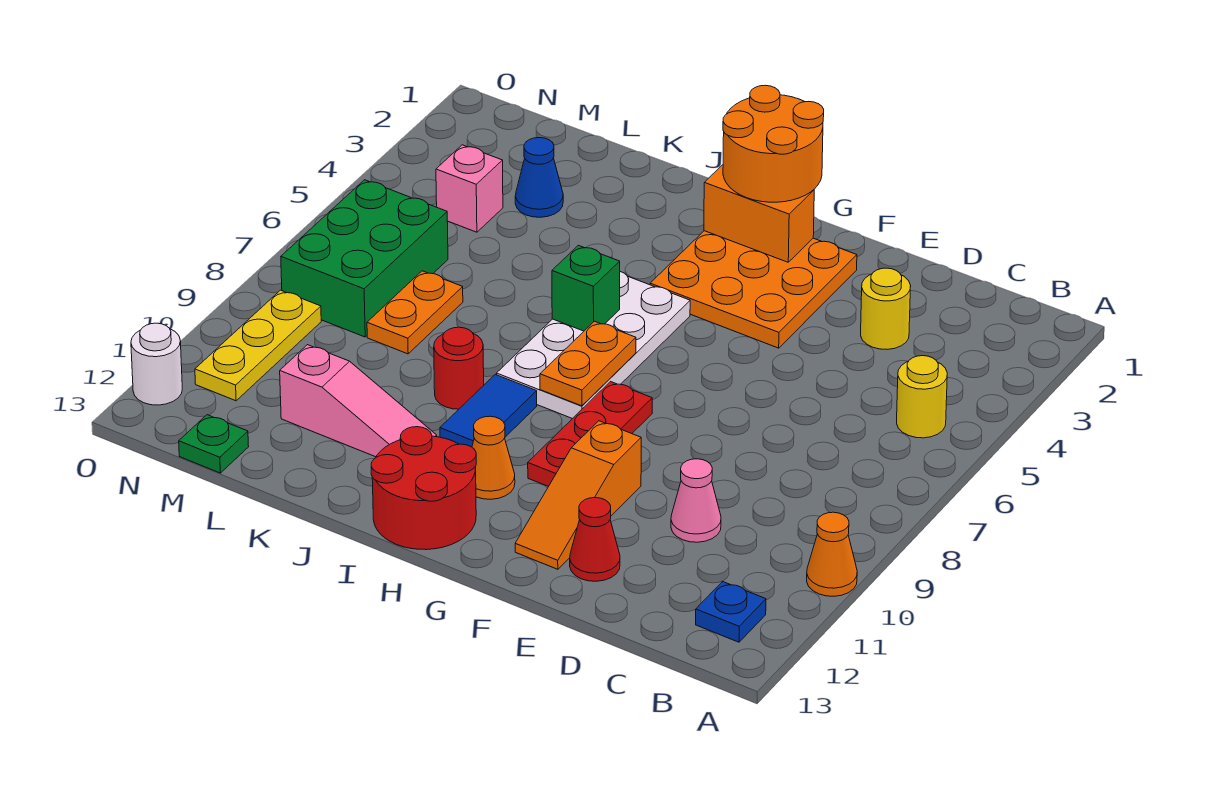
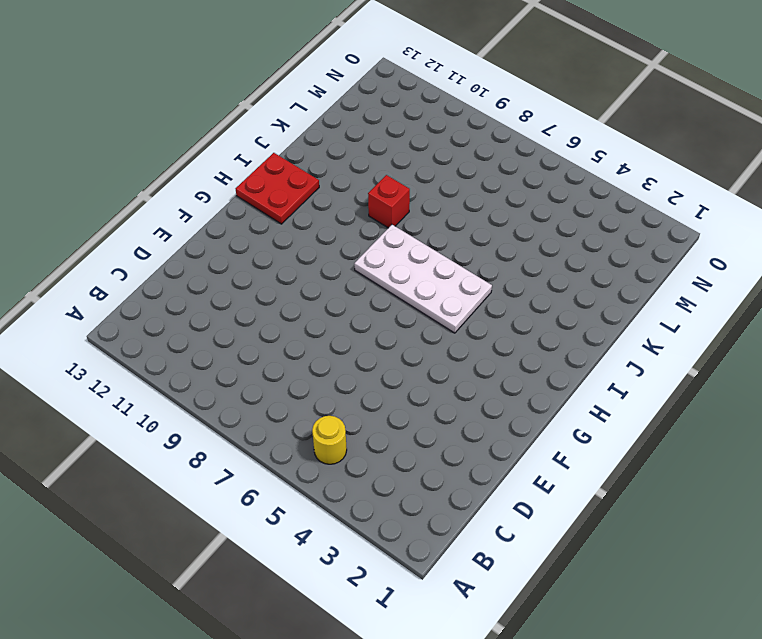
red plate H12:I13 level 1 -> red round brick H12:I13 level 1
red brick J9 level 1 -> red round brick J9 level 1
none -> orange cone A10 level 1
none -> blue plate B12 level 1
none -> yellow round brick D3 level 1

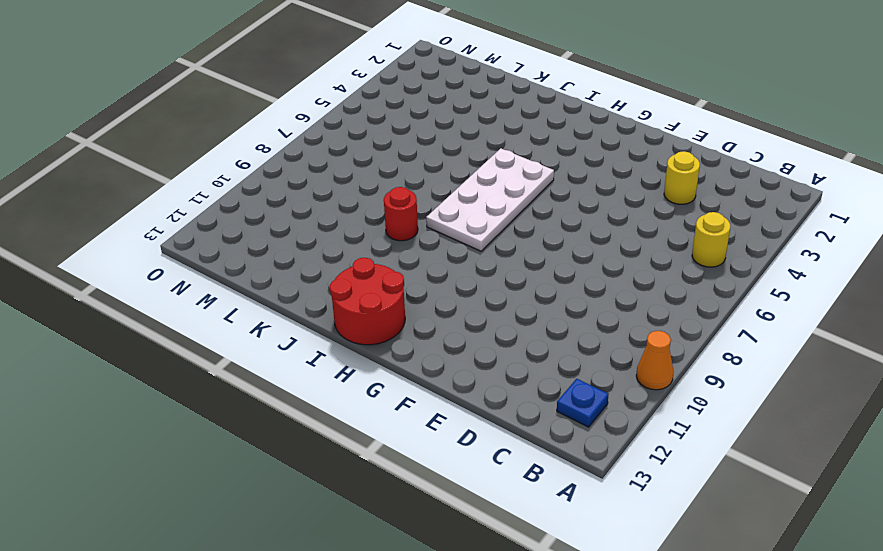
none -> pink cone D10 level 1
none -> red cone E12 level 1
none -> orange plate F2:H4 level 1

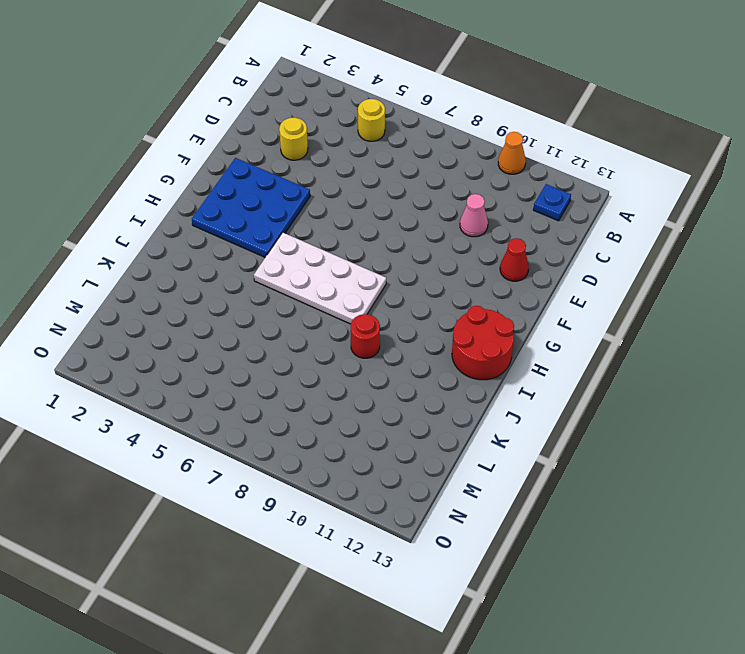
blue plate F2:H4 level 1 -> orange plate F2:H4 level 1
none -> orange slope F10:F12 level 1 top 10
none -> red plate G8:G10 level 1
none -> orange cone H11 level 1

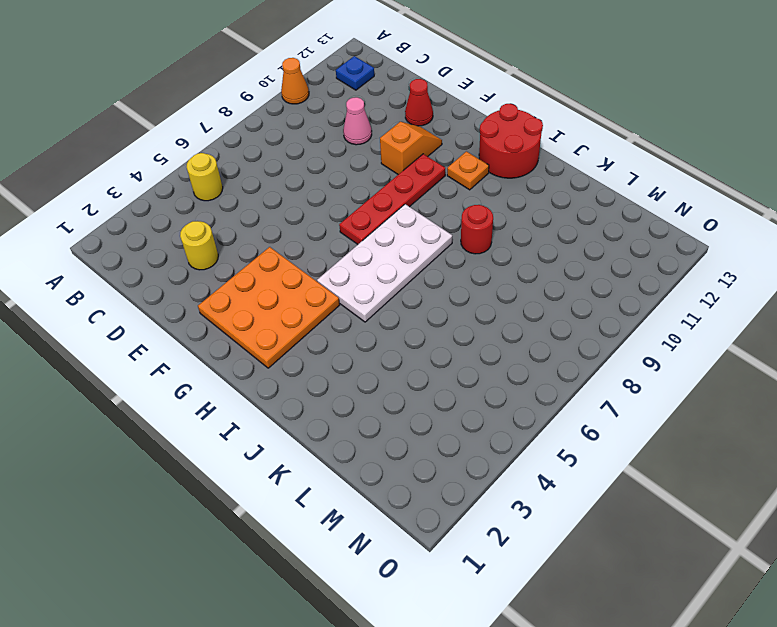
orange slope F10:F11 level 1 top 10 -> orange slope F10:F12 level 1 top 10
red plate G7:G10 level 1 -> red plate G8:G10 level 1
orange plate H11 level 1 -> orange cone H11 level 1
none -> blue tile I9:I10 level 1
none -> pink slope J11:L11 level 1 top L
none -> blue cone L3 level 1

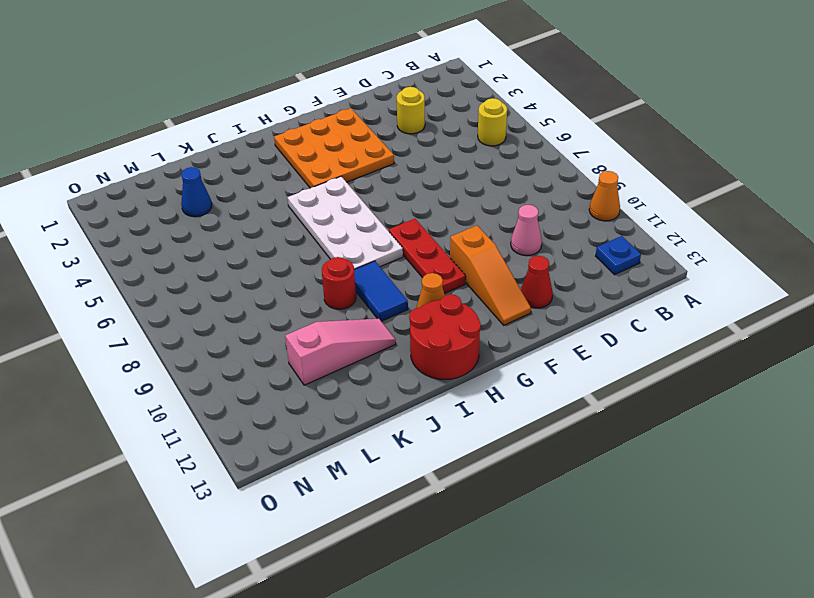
none -> orange plate L7:L8 level 1
none -> pink brick M4 level 1
none -> green brick M6:N8 level 1

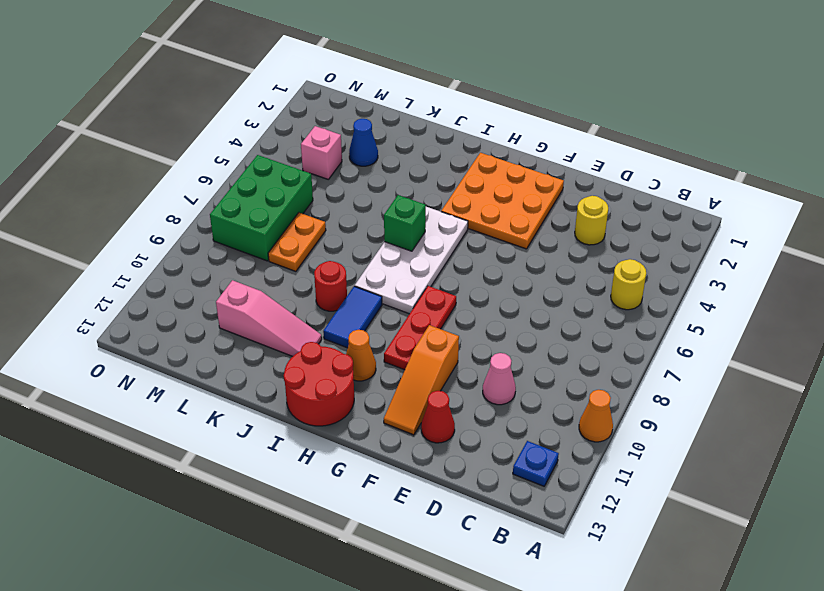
none -> green plate M13 level 1
none -> yellow plate N9:N11 level 1
none -> white round brick O12 level 1

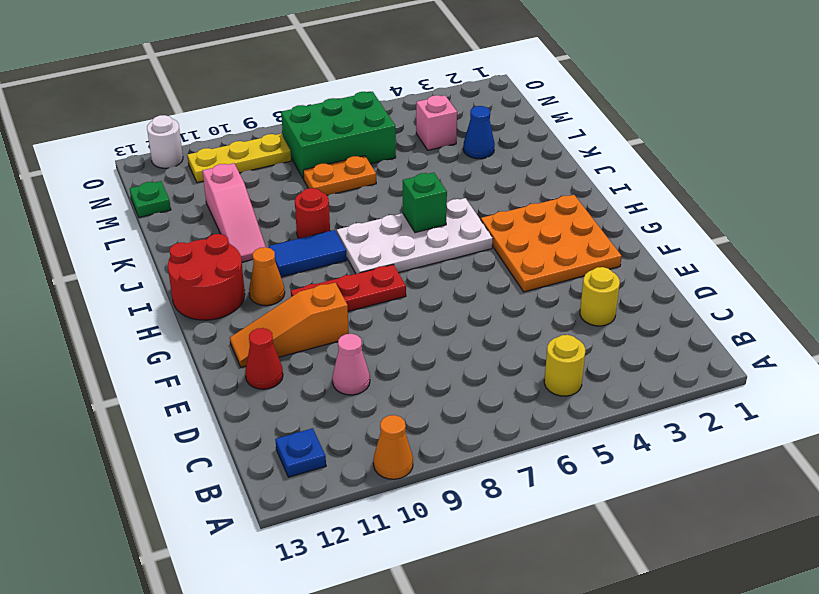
none -> orange brick G2:H2 level 2
none -> orange plate H7:H8 level 2
none -> orange round brick G1:H2 level 3

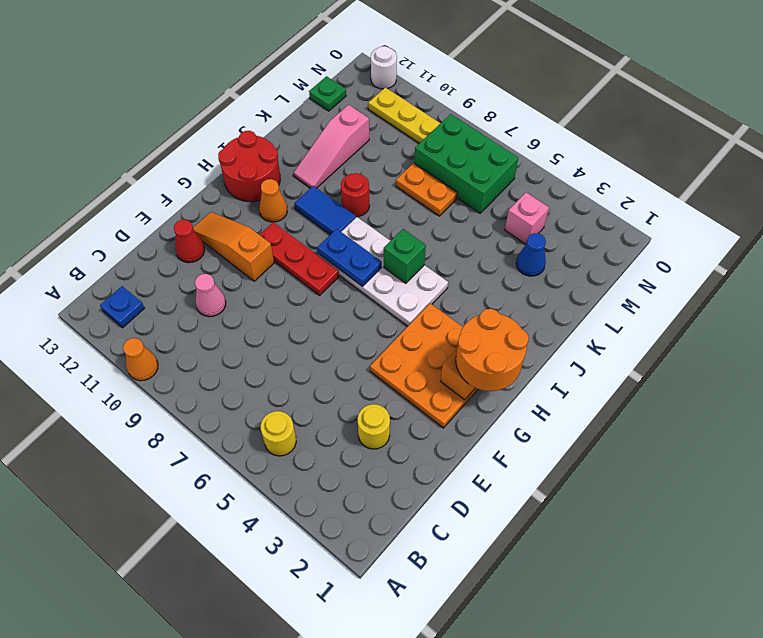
blue plate H7:H8 level 2 -> orange plate H7:H8 level 2

